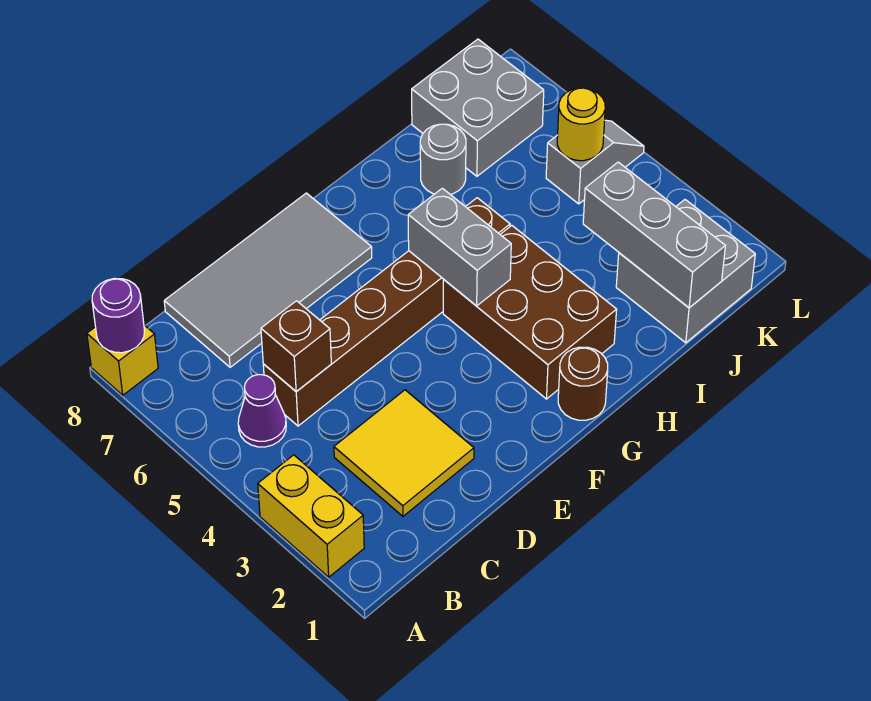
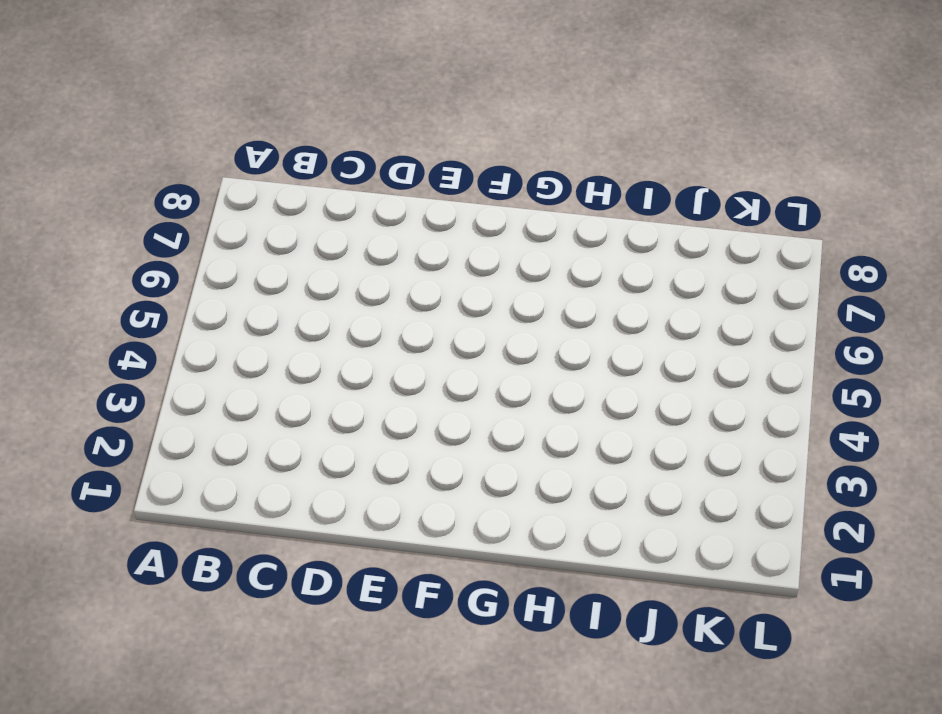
none -> yellow brick A2:A3 level 1
none -> yellow brick A8 level 1
none -> purple cone B5 level 1

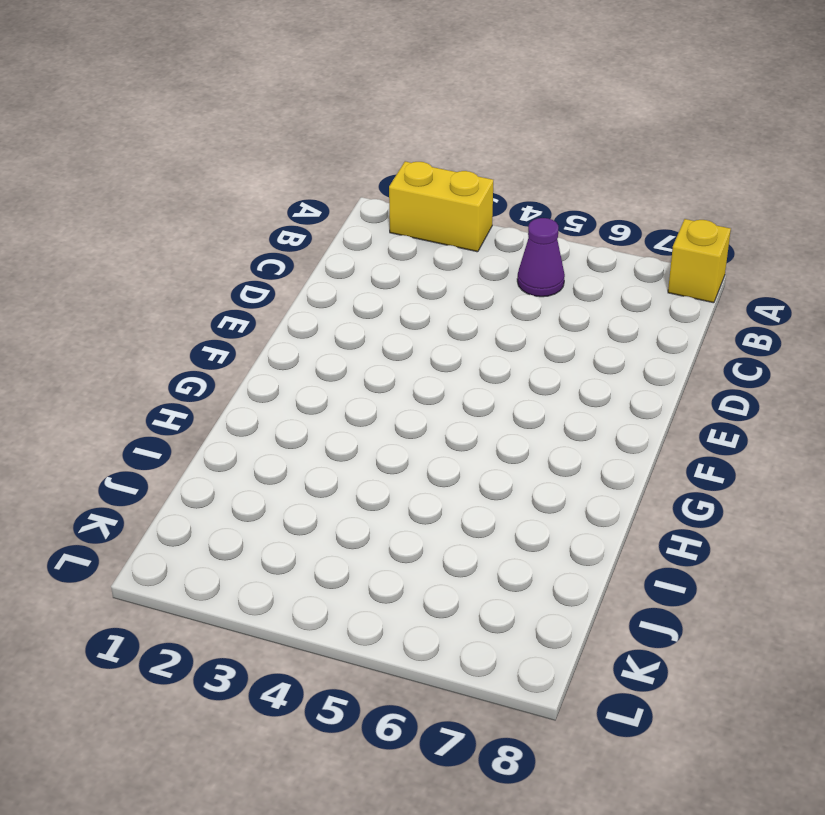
none -> yellow tile C2:D3 level 1
none -> brown brick C5:H5 level 1
none -> grey tile C7:F8 level 1

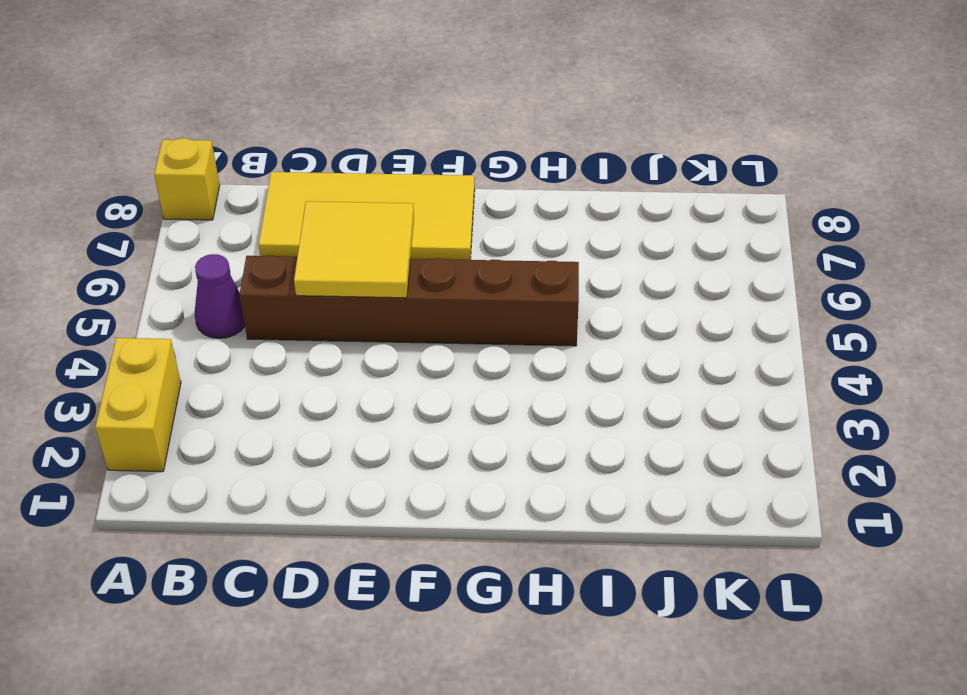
yellow tile C7:F8 level 1 -> grey tile C7:F8 level 1
yellow tile D5:E6 level 2 -> yellow tile C2:D3 level 1
none -> brown round brick G1 level 1
none -> brown brick G2:H4 level 1
none -> grey round brick I7 level 1

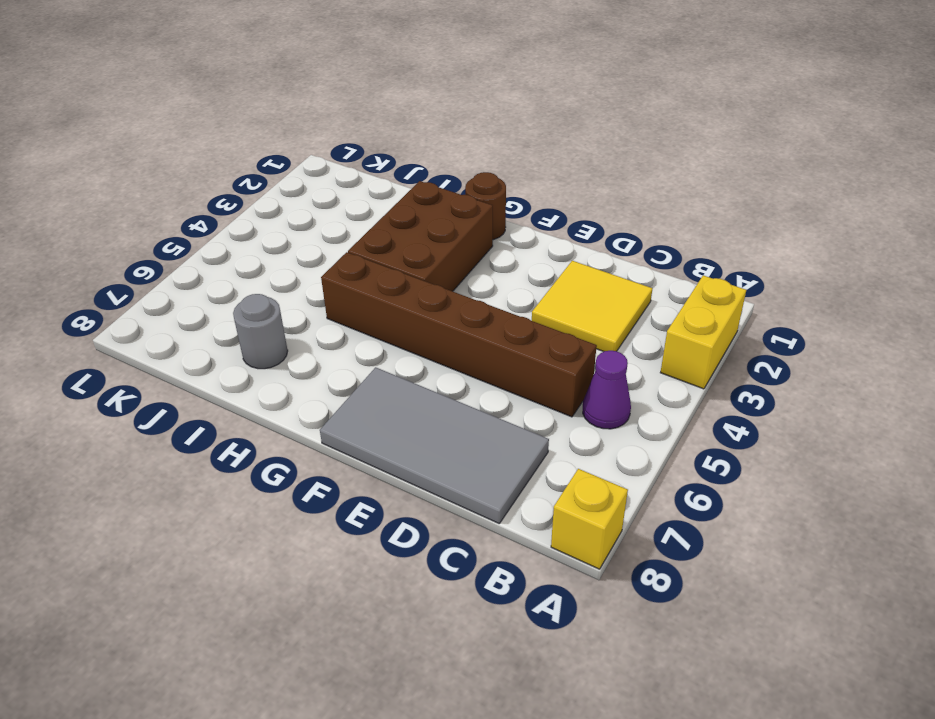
none -> grey brick J1:K2 level 1
none -> grey brick J7:K8 level 1
none -> grey slope K5:L5 level 1 top K

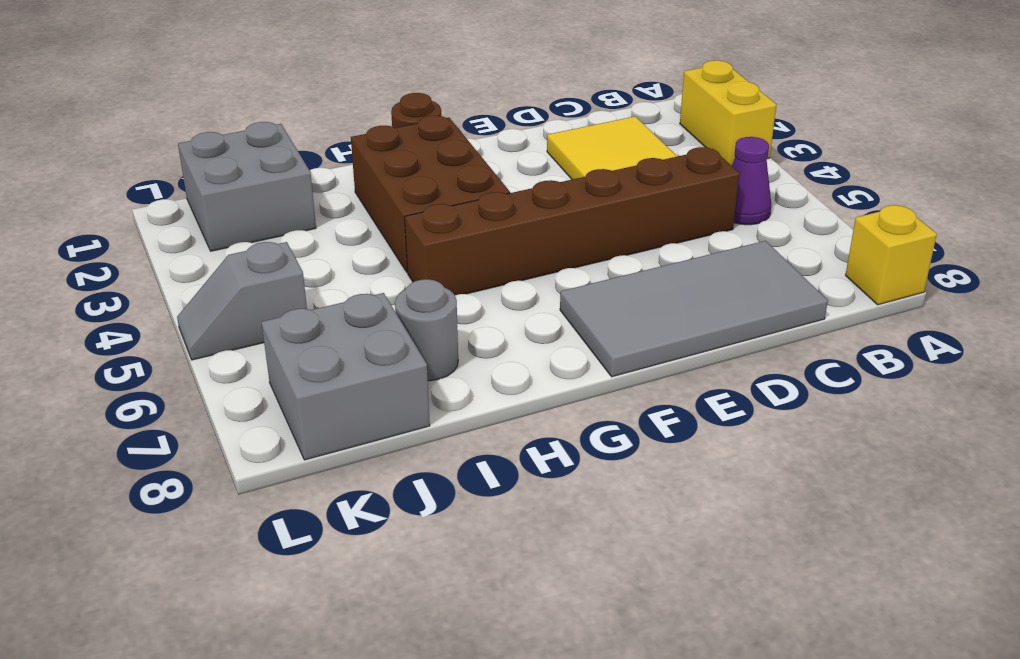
none -> purple round brick A8 level 2
none -> brown brick C5 level 2
none -> grey brick G4:G5 level 2

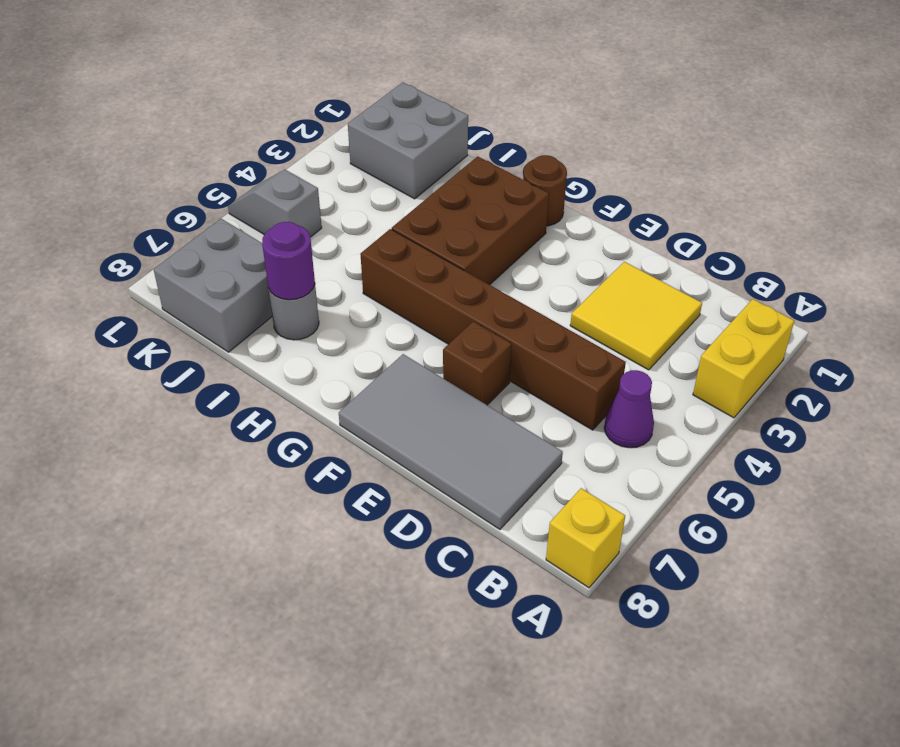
brown brick E6 level 1 -> brown brick C5 level 2
purple round brick I7 level 2 -> purple round brick A8 level 2
none -> grey brick G4:G5 level 2
none -> grey brick J1:J3 level 2
none -> yellow round brick K5 level 2

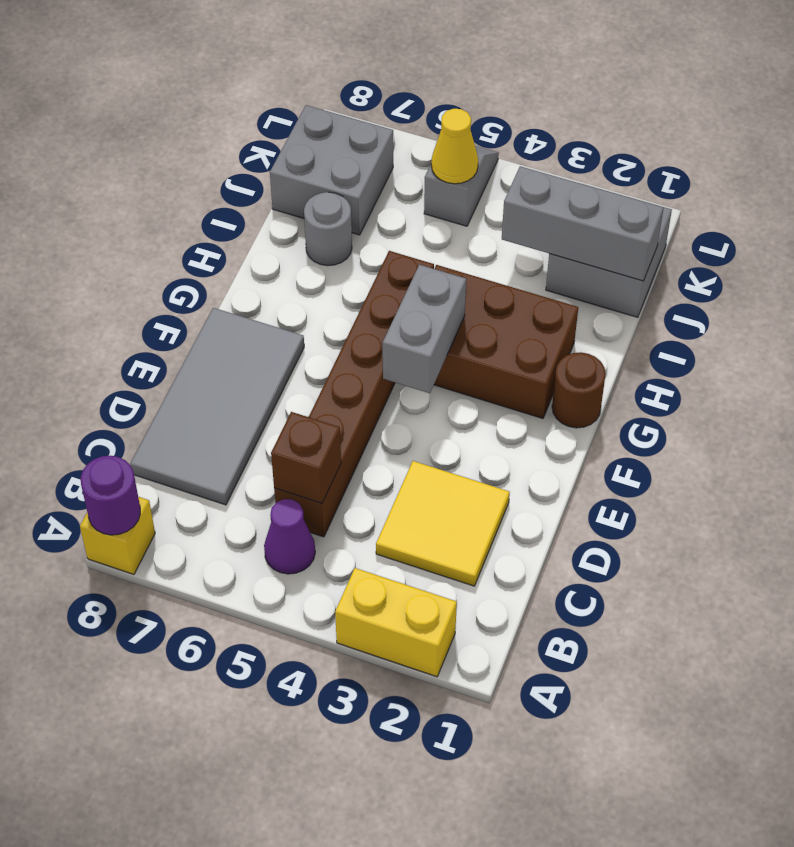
grey brick F4:G4 level 2 -> grey brick G4:G5 level 2
yellow cone K5 level 2 -> yellow round brick K5 level 2

